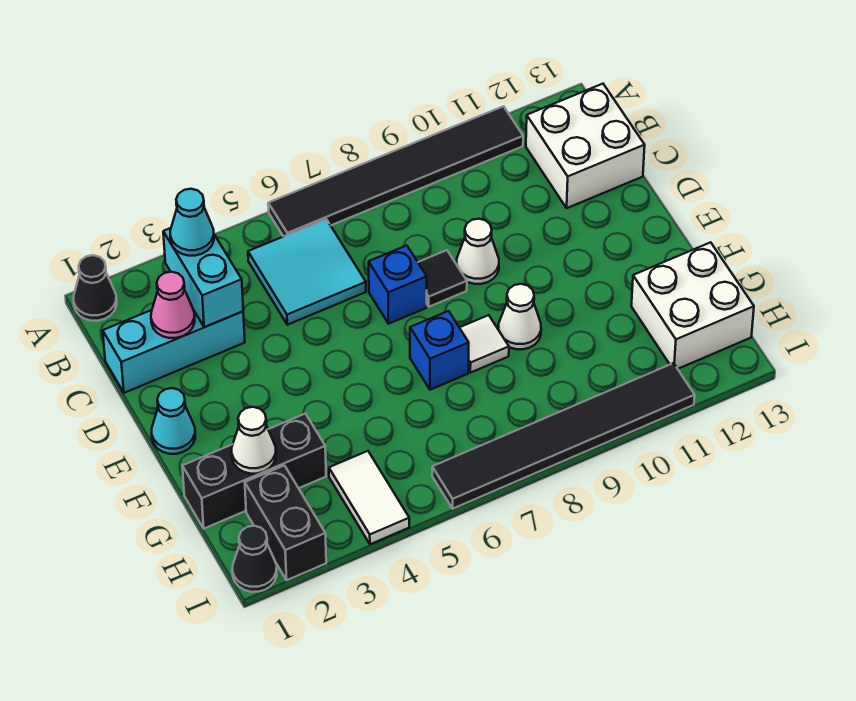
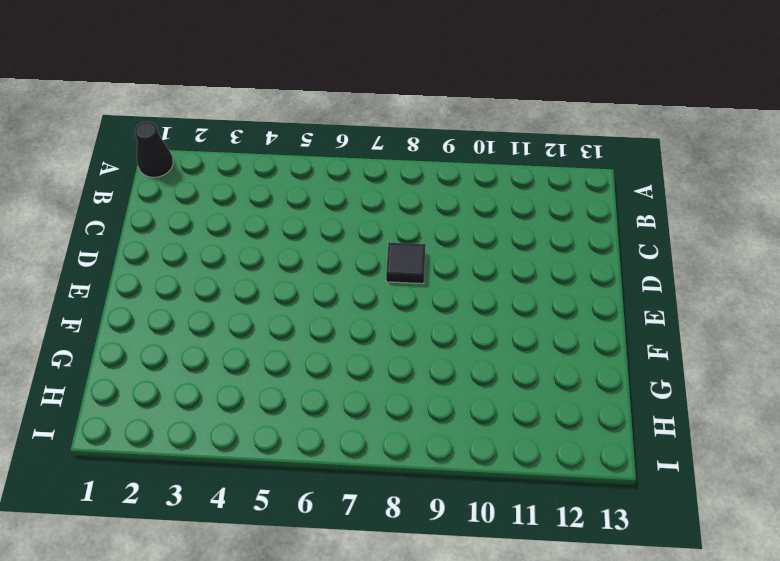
none -> black tile A6:A11 level 1
none -> cyan tile B5:C6 level 1
none -> white brick B12:C13 level 1

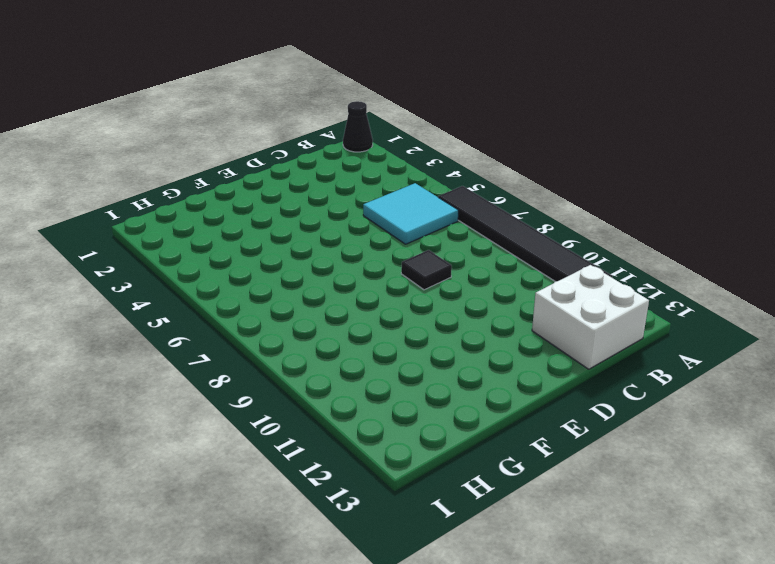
none -> cyan brick C1:C3 level 1
none -> blue brick D7 level 1
none -> white cone D9 level 1

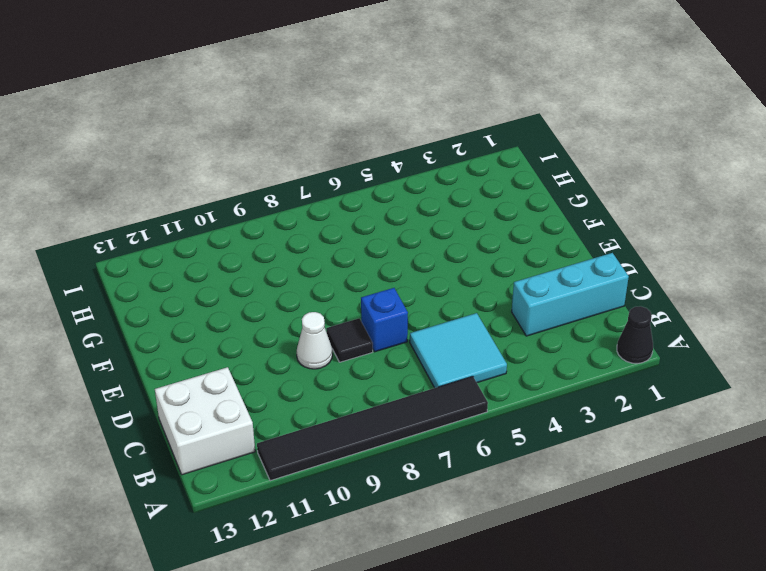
none -> cyan cone E1 level 1
none -> blue brick F7 level 1
none -> white tile F8 level 1

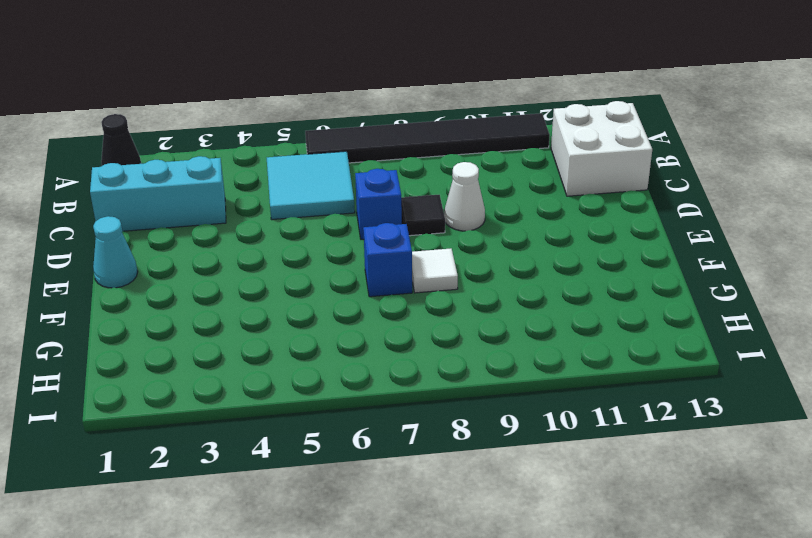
none -> white cone F9 level 1
none -> black brick G1:G3 level 1
none -> white brick G12:H13 level 1

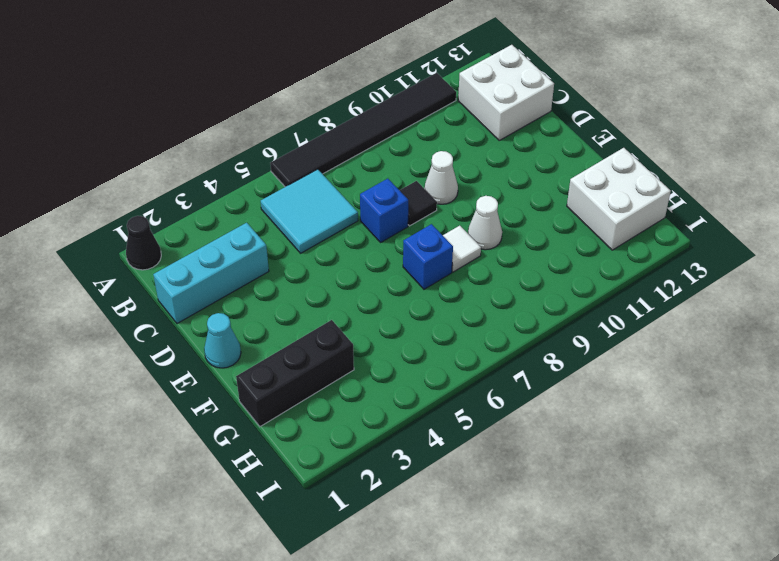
none -> black brick H2:I2 level 1
none -> white tile H4:I4 level 1
none -> black cone I1 level 1

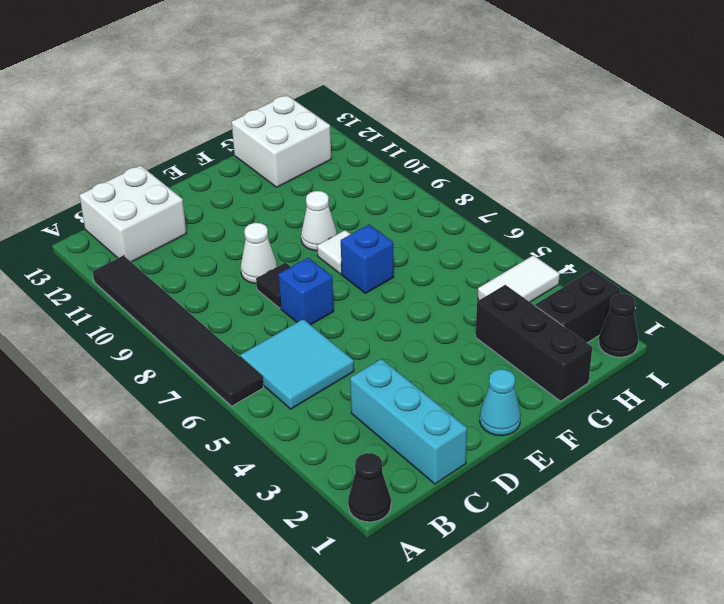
none -> black tile I6:I11 level 1
none -> cyan brick B3:C3 level 2
none -> pink cone C2 level 2

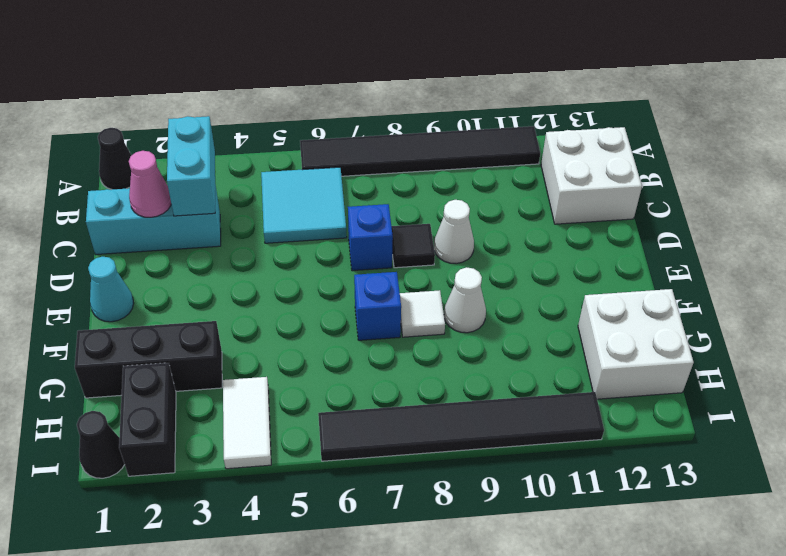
none -> white cone G2 level 2
none -> cyan cone B3 level 3

